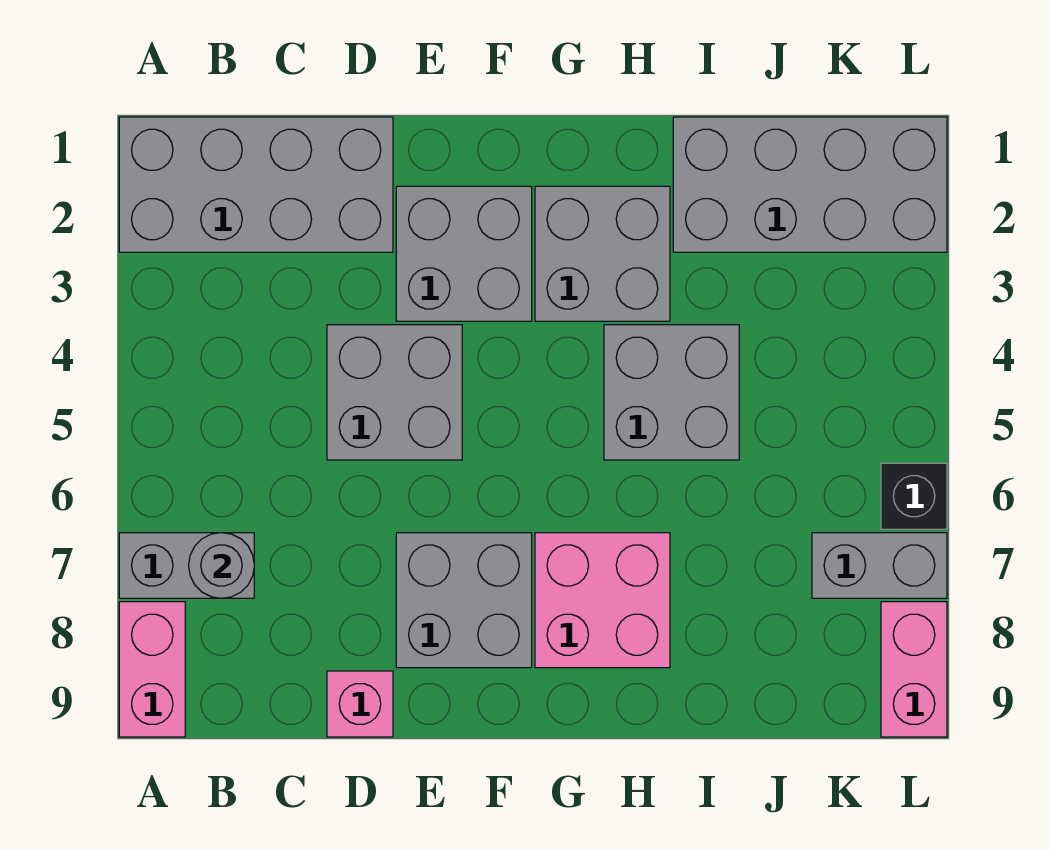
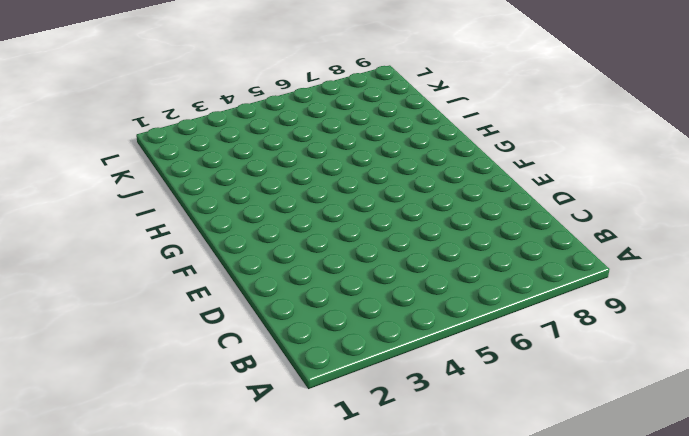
none -> grey brick A1:D2 level 1
none -> grey brick A7:B7 level 1
none -> pink brick A8:A9 level 1

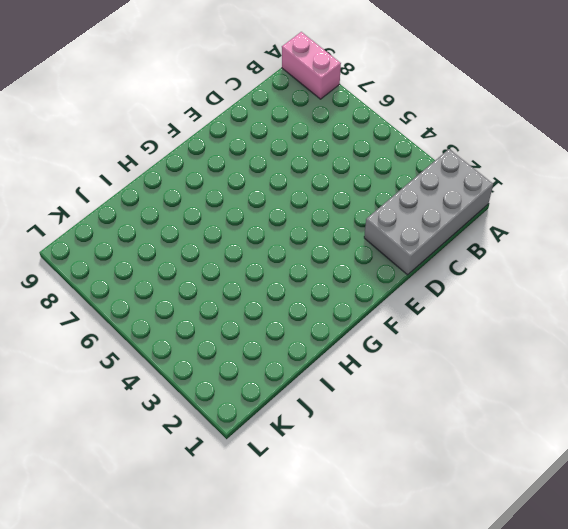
none -> grey brick A7:B7 level 1
none -> grey brick D4:E5 level 1
none -> pink brick D9 level 1

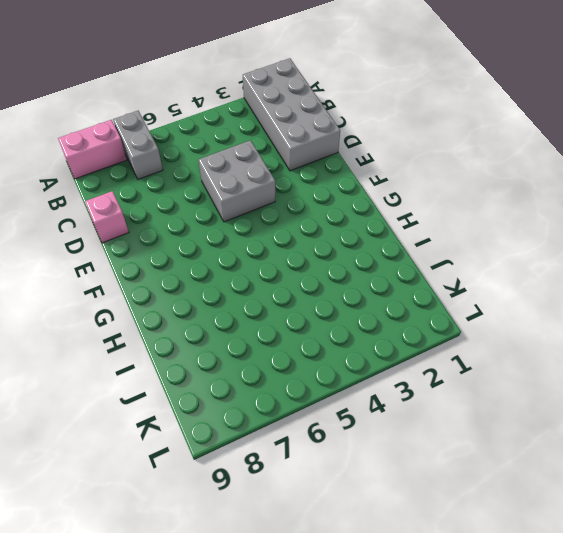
none -> grey brick E2:F3 level 1
none -> grey brick E7:F8 level 1
none -> grey brick G2:H3 level 1

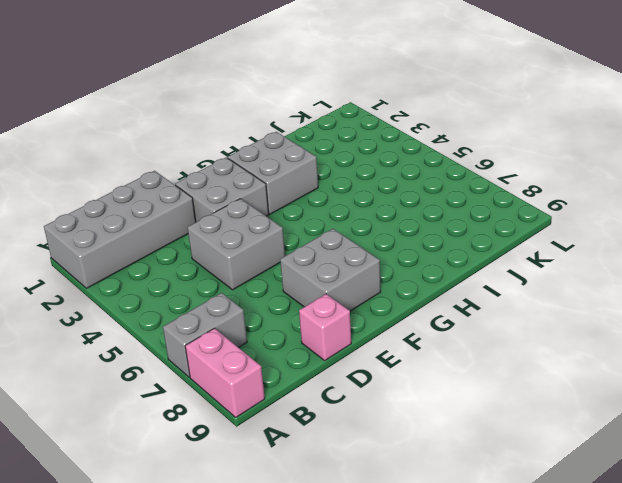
none -> pink brick G7:H8 level 1
none -> grey brick H4:I5 level 1
none -> grey brick I1:L2 level 1

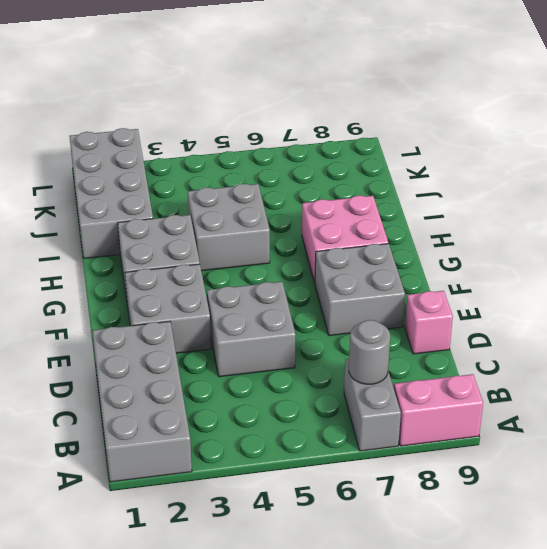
none -> grey brick K7:L7 level 1
none -> black brick L6 level 1
none -> pink brick L8:L9 level 1

